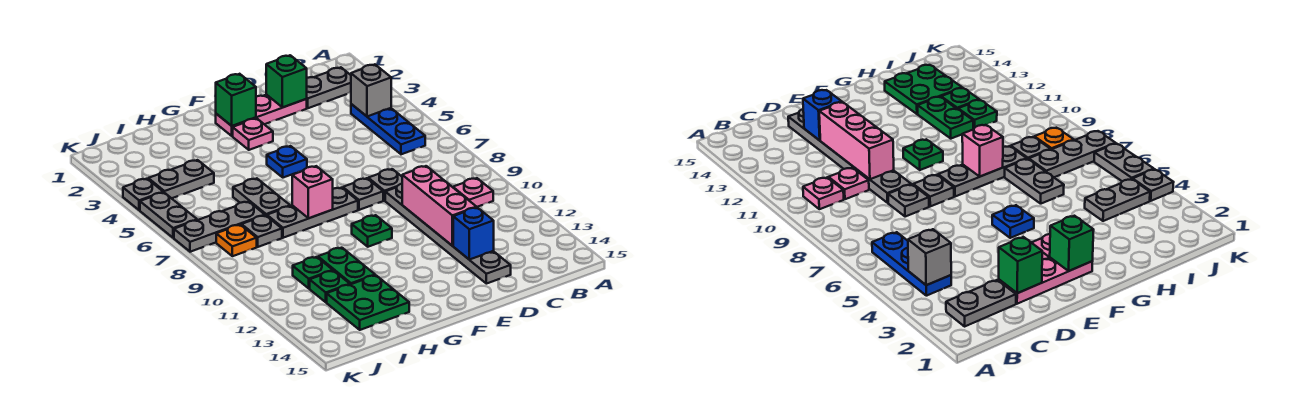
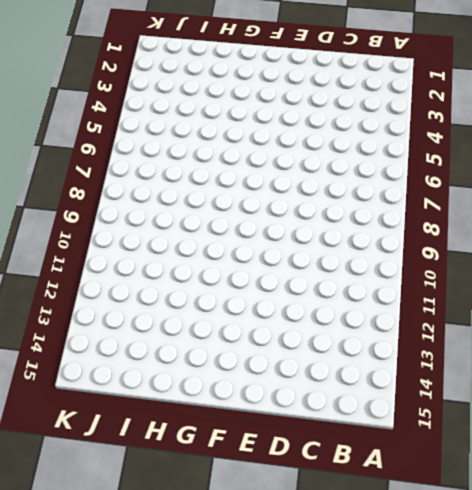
none -> grey plate B2:C2 level 1
none -> blue plate B4:B6 level 1
none -> pink plate B10 level 1

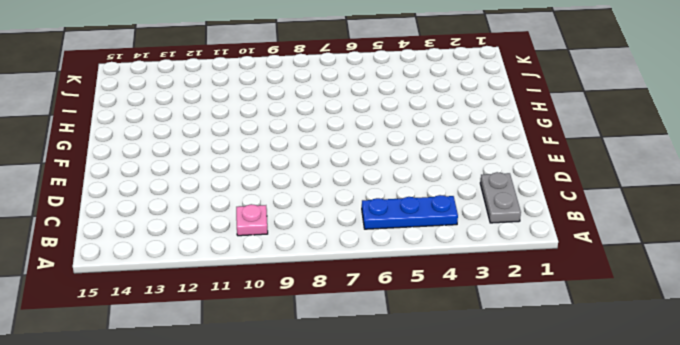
none -> pink plate C10 level 1
none -> pink plate D2:F2 level 1
none -> grey plate D8 level 1

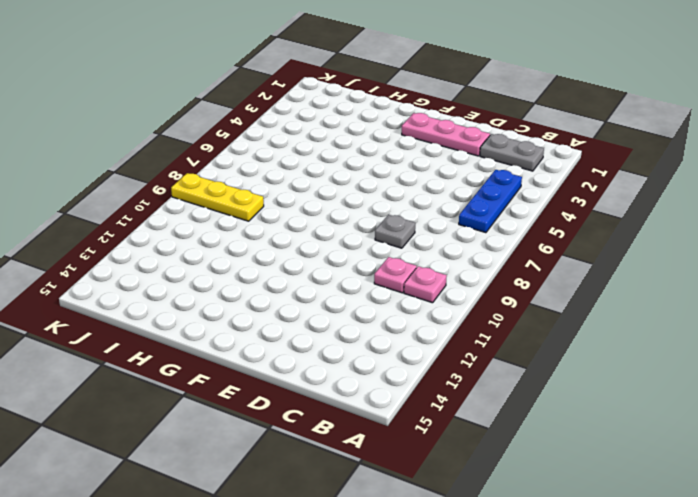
yellow plate I9:K9 level 1 -> none
none -> grey plate D9:D14 level 1
none -> grey plate E8 level 1
none -> pink plate F3 level 1

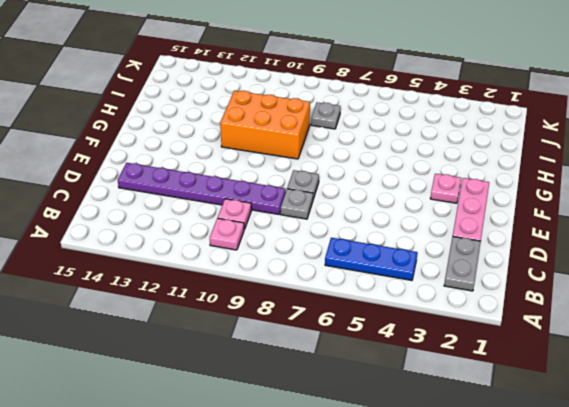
purple plate D9:D14 level 1 -> grey plate D9:D14 level 1
orange brick G9:H11 level 1 -> green plate H11:H12 level 1
none -> blue plate F5 level 1
none -> grey plate F8:H8 level 1
none -> green plate F10 level 1

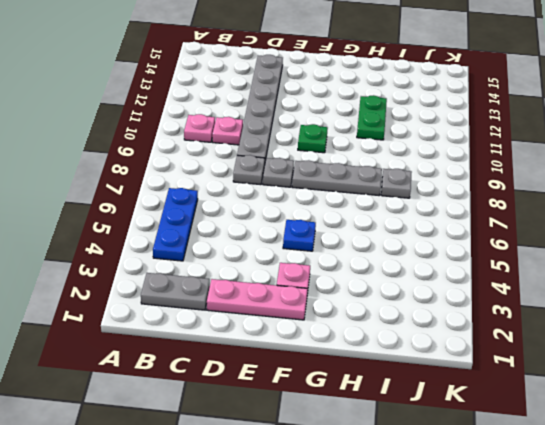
none -> grey plate H6:H7 level 1
none -> green plate H13:I14 level 1
none -> grey plate I4:J4 level 1

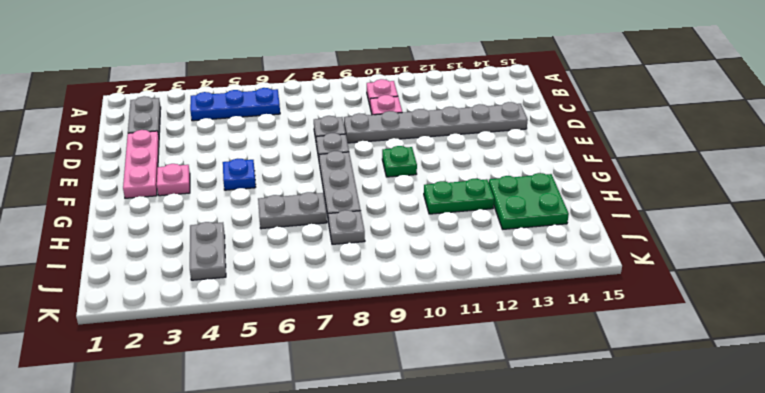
none -> grey plate I7:K7 level 1
none -> green plate I11 level 1
none -> green plate I12 level 1

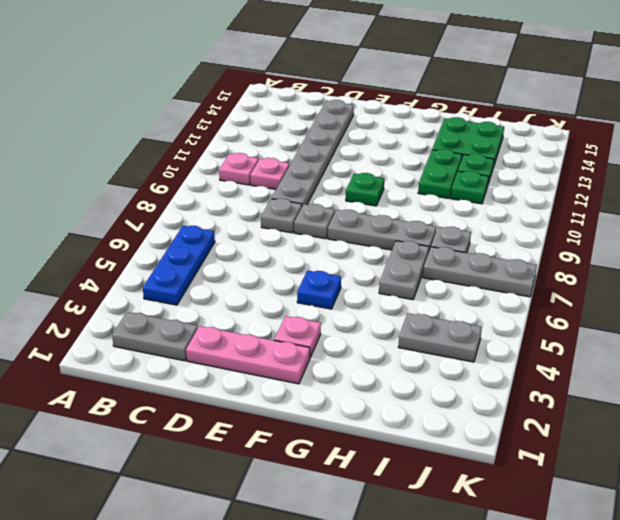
none -> orange plate J8 level 1
none -> grey plate K4 level 1
none -> grey plate K5:K6 level 1

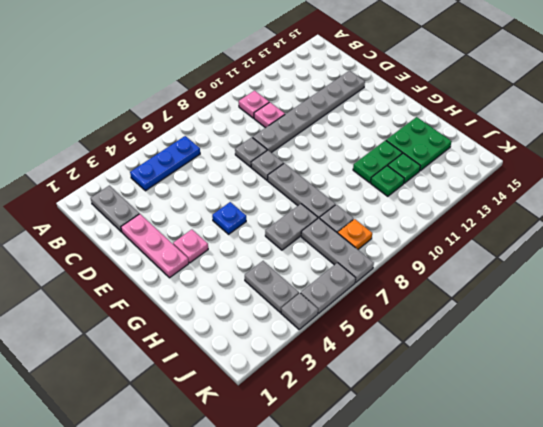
none -> green plate F10 level 1
none -> grey brick B4 level 2
none -> green brick D2 level 2

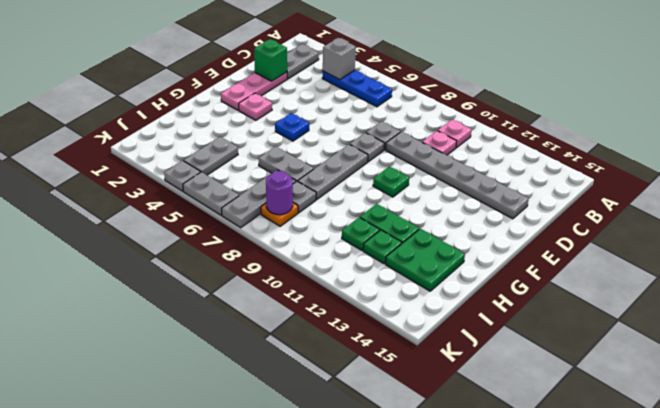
purple round brick J8 level 2 -> none
none -> pink brick D10:D12 level 2
none -> blue brick D13 level 2
none -> green brick F2 level 2

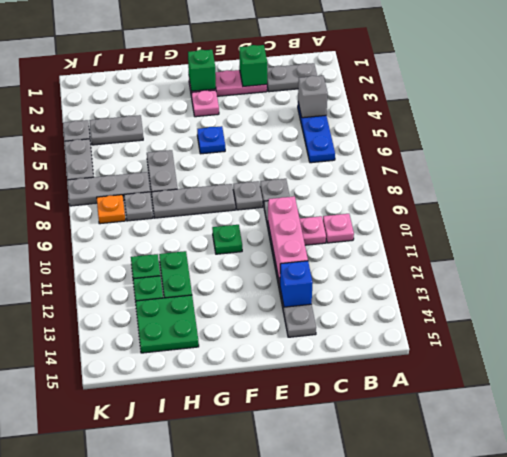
none -> pink brick G8 level 2

